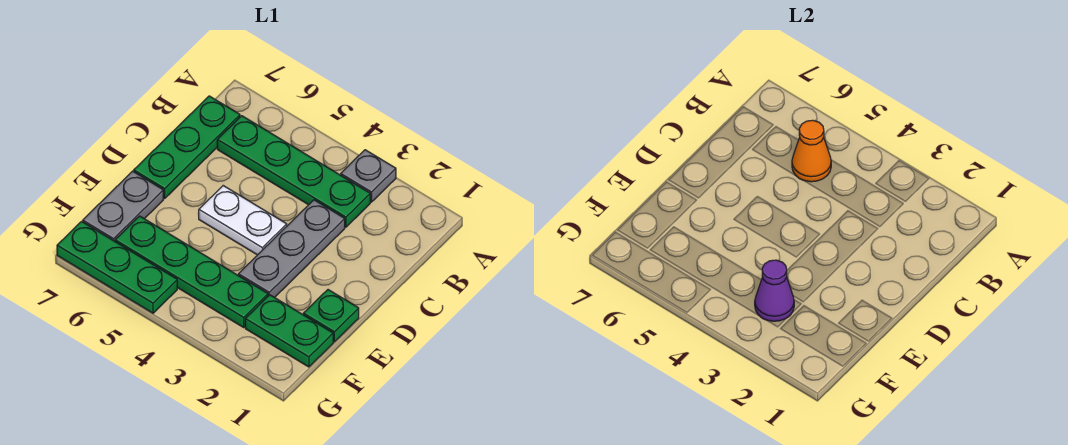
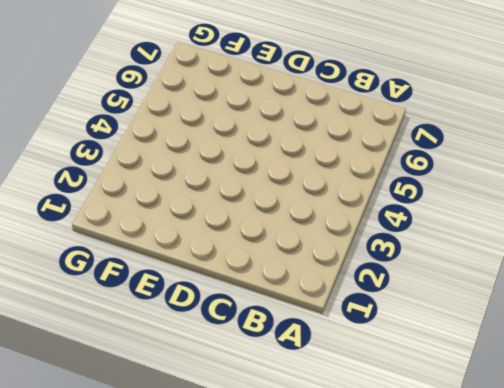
none -> grey plate A3 level 1
none -> green plate B3:B6 level 1
none -> green plate B7:D7 level 1

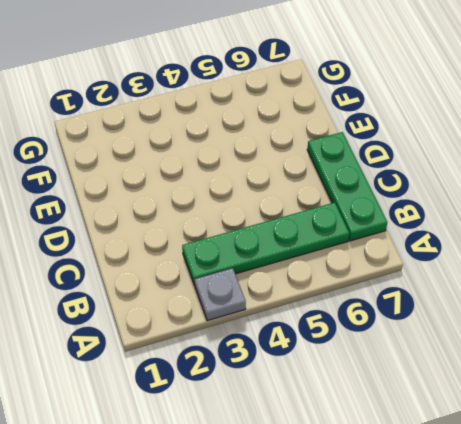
none -> grey plate C3:E3 level 1
none -> white plate D4:D5 level 1
none -> green plate E1 level 1

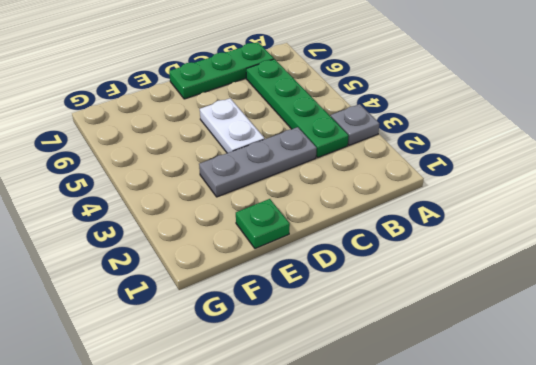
none -> grey plate E7:F7 level 1
none -> green plate F1:F2 level 1
none -> green plate F3:F6 level 1

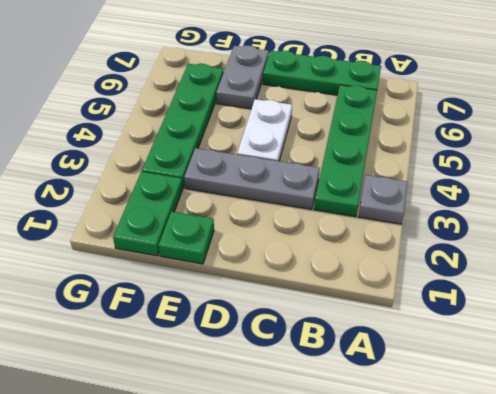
grey plate E6:E7 level 1 -> grey plate E7:F7 level 1
none -> green plate G5:G7 level 1
none -> orange cone B5 level 2
none -> purple cone F3 level 2

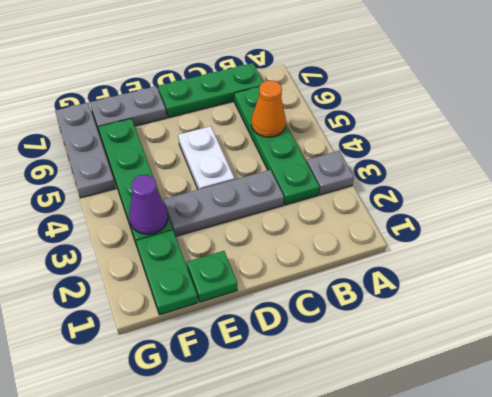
grey plate G5:G7 level 1 -> green plate G5:G7 level 1

